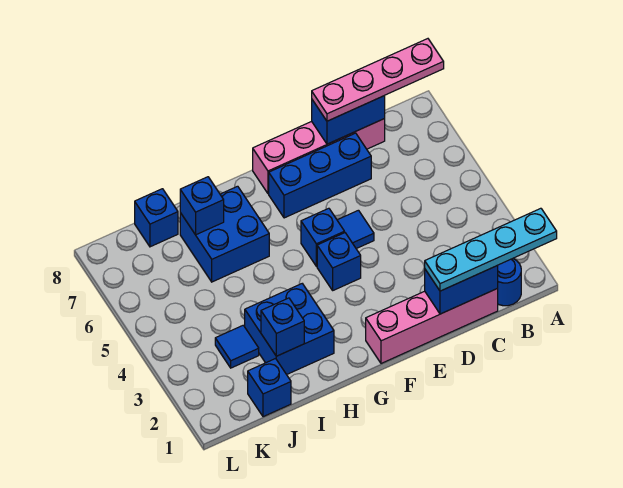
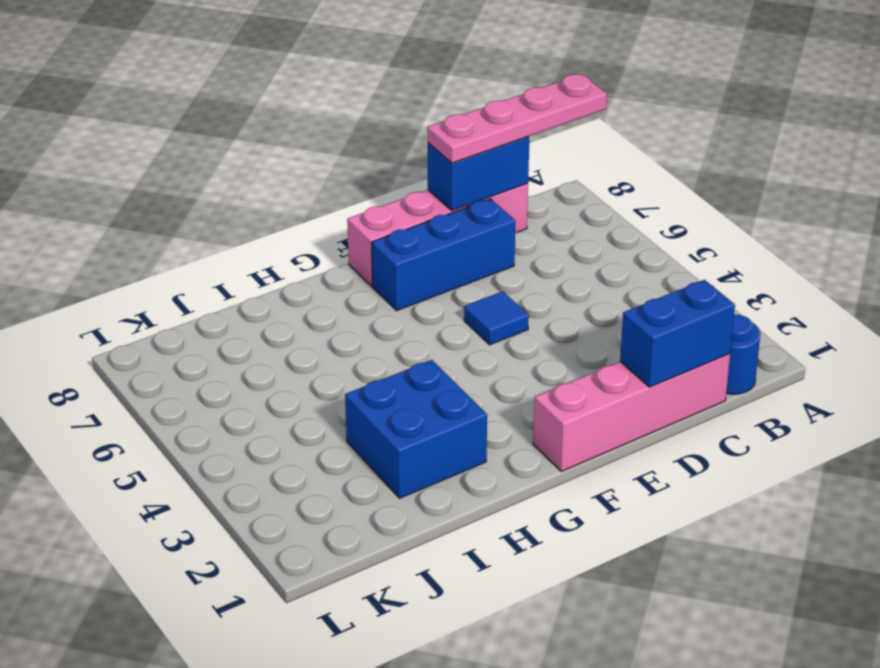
none -> blue brick F4 level 1
none -> blue brick F5 level 1
none -> blue brick H6:I7 level 1

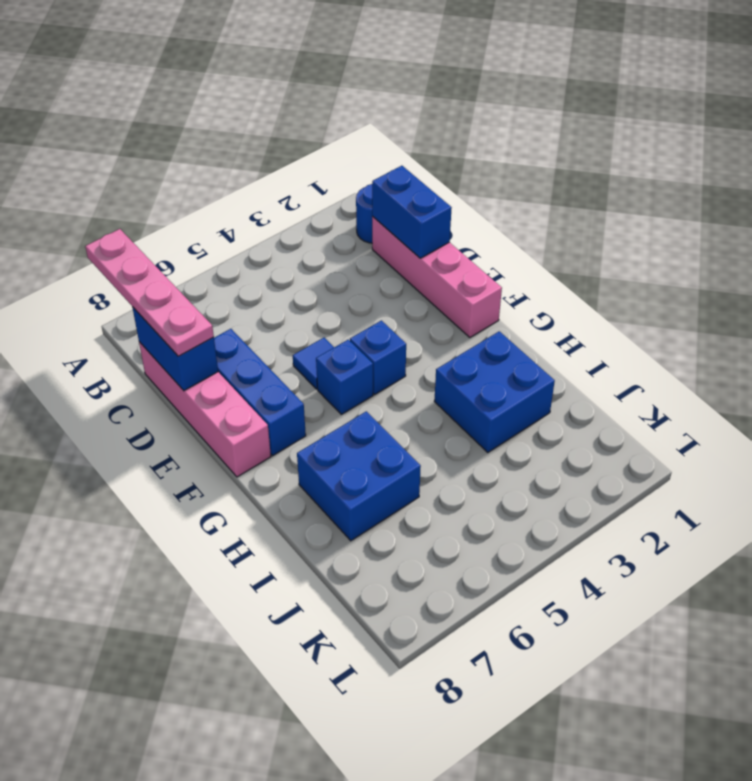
none -> blue brick J1 level 1
none -> blue tile J3 level 1
none -> blue brick J8 level 1

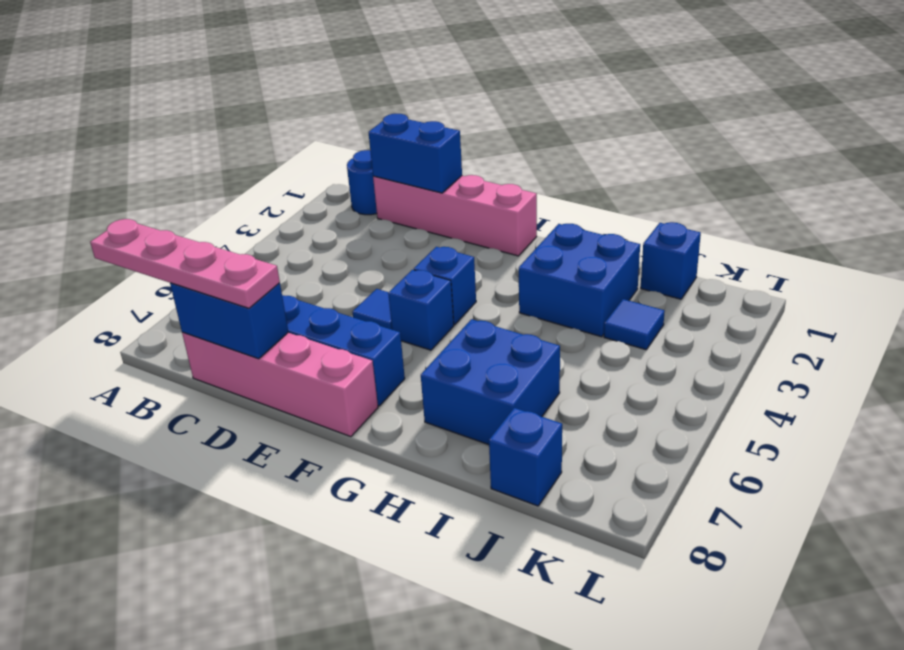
none -> blue brick I2 level 2
none -> blue brick I7 level 2
none -> cyan plate A1:D1 level 3

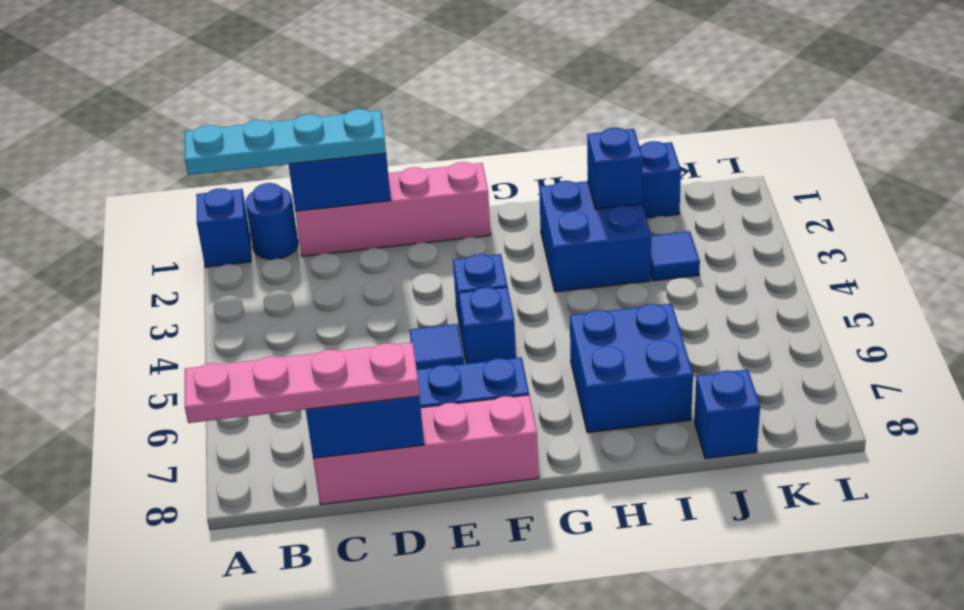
blue brick A1 level 1 -> blue brick I7 level 2

